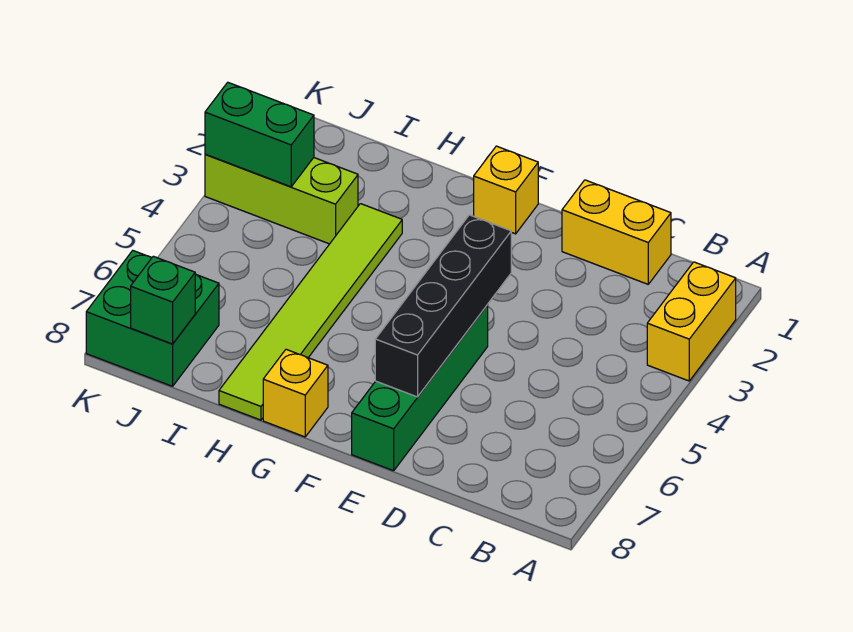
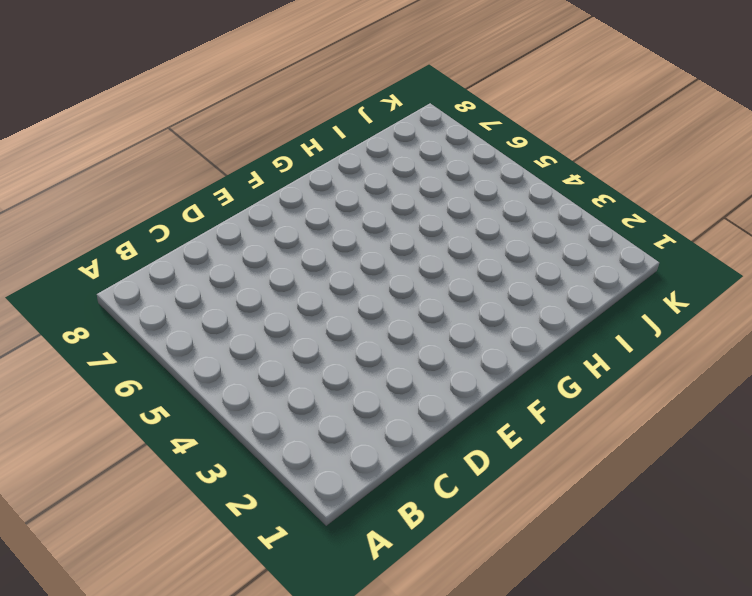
none -> yellow brick A2:A3 level 1
none -> yellow brick C1:D1 level 1

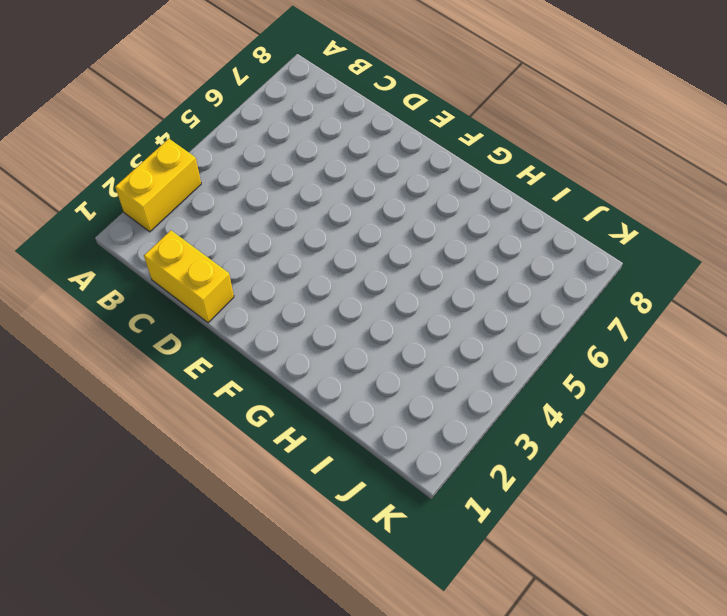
none -> green brick E5:E8 level 1
none -> yellow brick F1 level 1

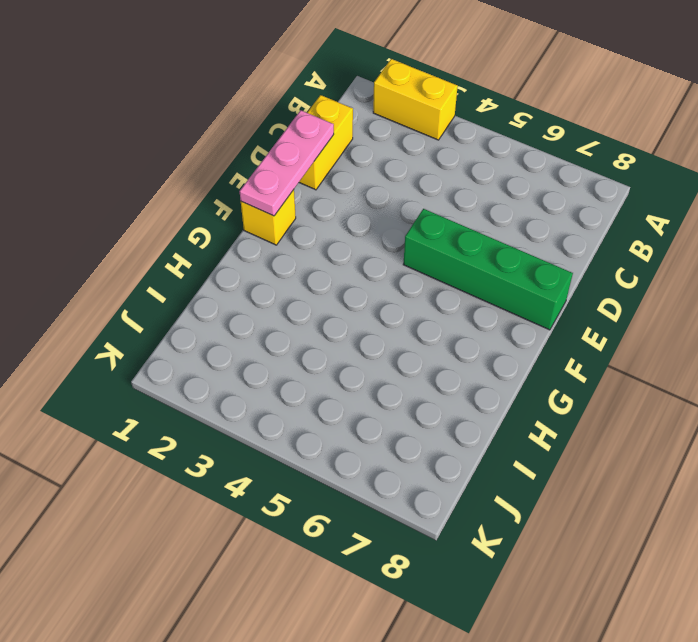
pink plate D1:F1 level 2 -> none
none -> yellow brick G8 level 1
none -> lime tile H3:H8 level 1

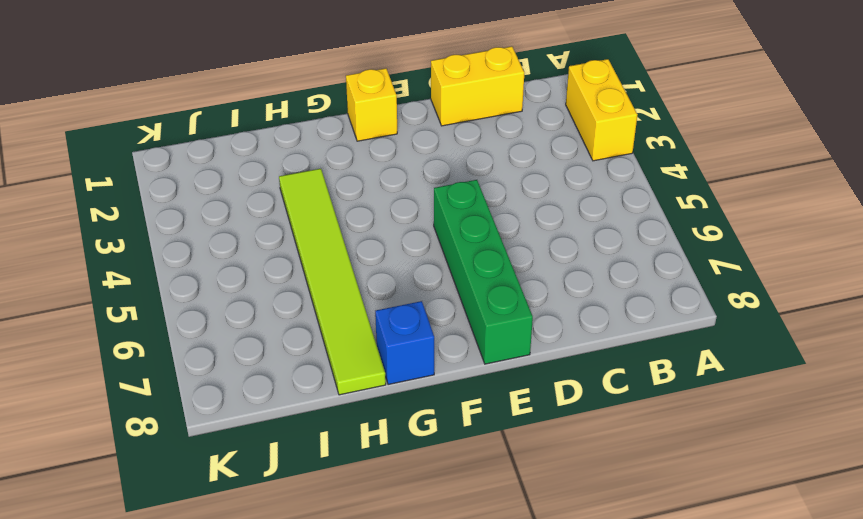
blue brick G8 level 1 -> yellow brick G8 level 1
none -> lime brick I3:K3 level 1
none -> green brick J7:K8 level 1

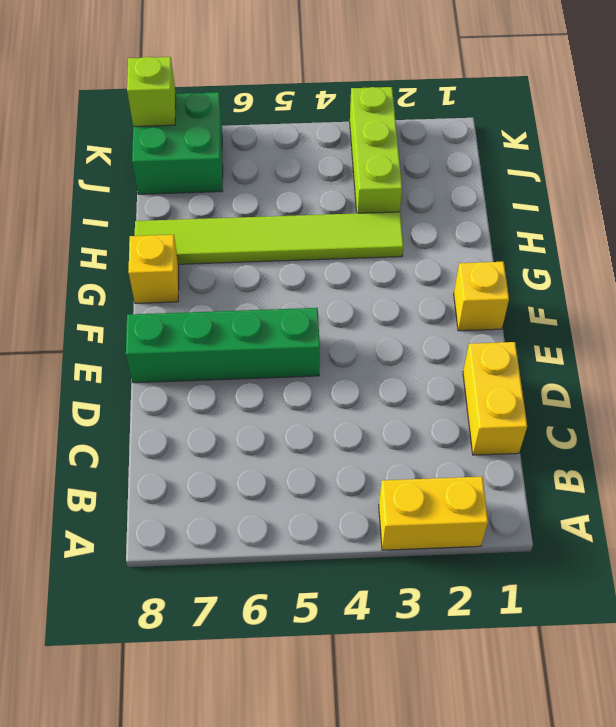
lime brick K8 level 2 -> none
none -> black brick E4:E7 level 2
none -> green brick J3:K3 level 2

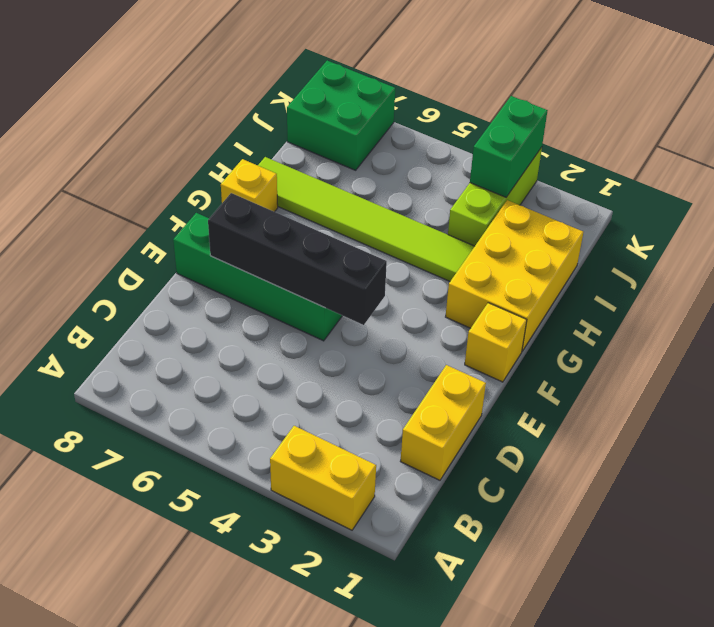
yellow brick G1:I2 level 1 -> none
none -> green brick J8 level 2

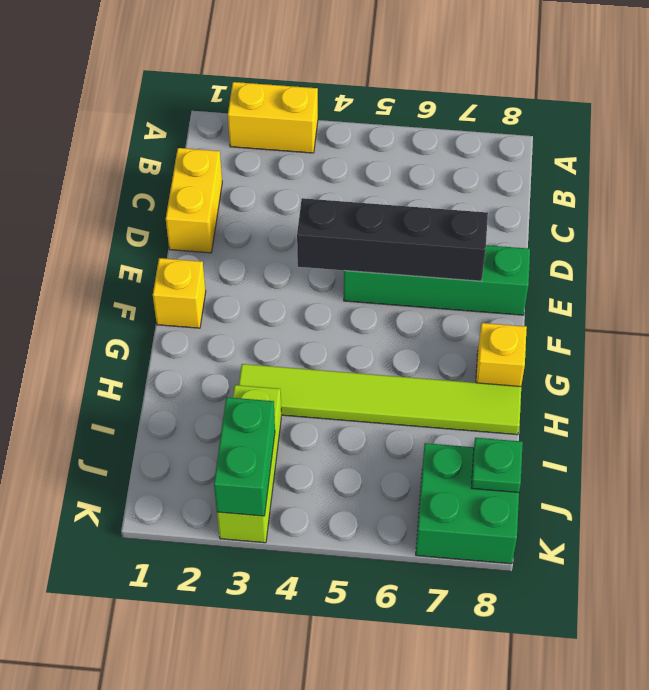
green plate J8 level 2 -> green brick J8 level 2

